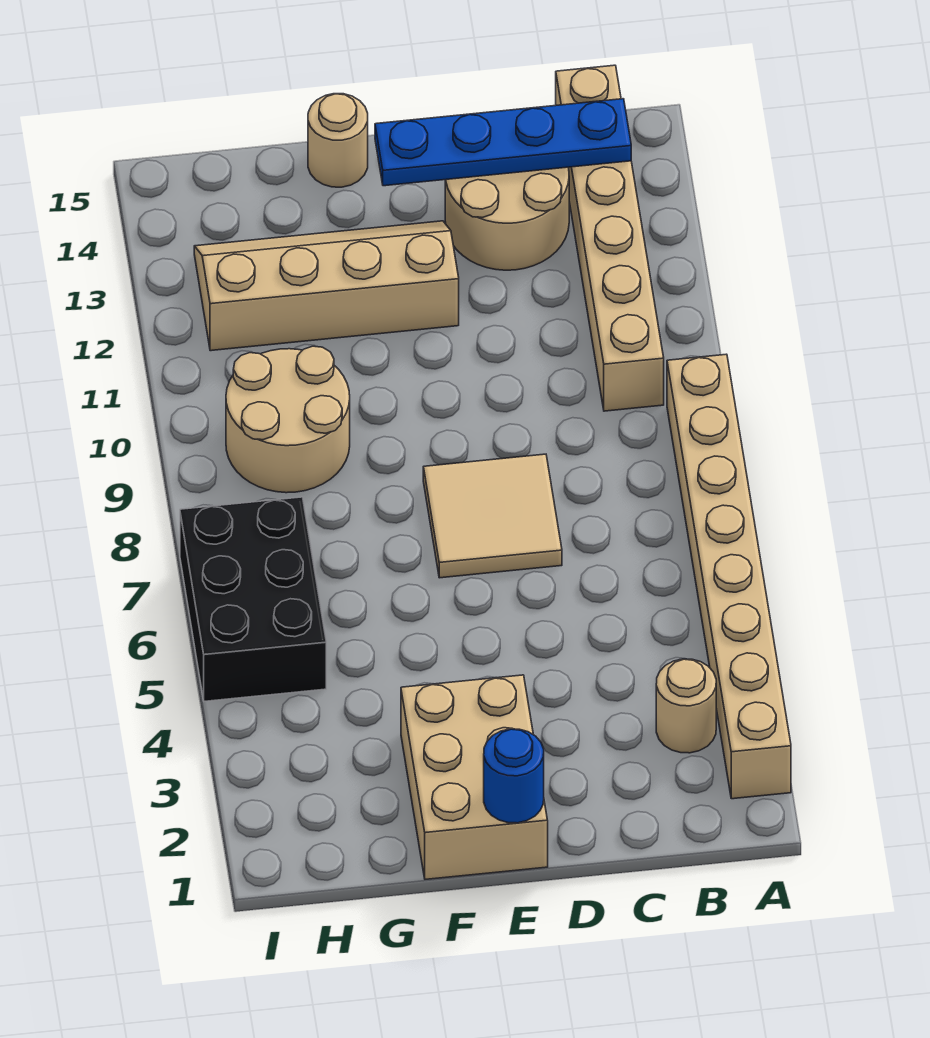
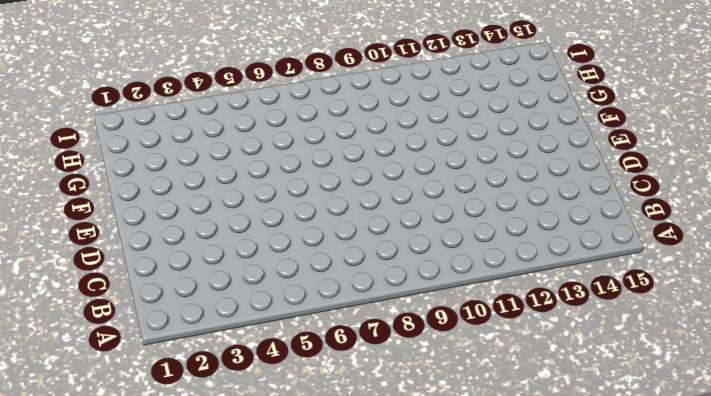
none -> tan brick A2:A9 level 1
none -> tan round brick B3 level 1
none -> tan brick B10:B15 level 1

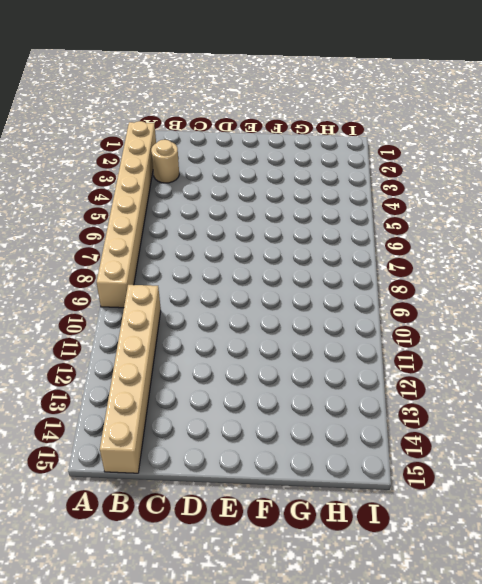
none -> tan round brick C13:D14 level 1
none -> tan tile D7:E8 level 1
none -> tan brick E1:F3 level 1

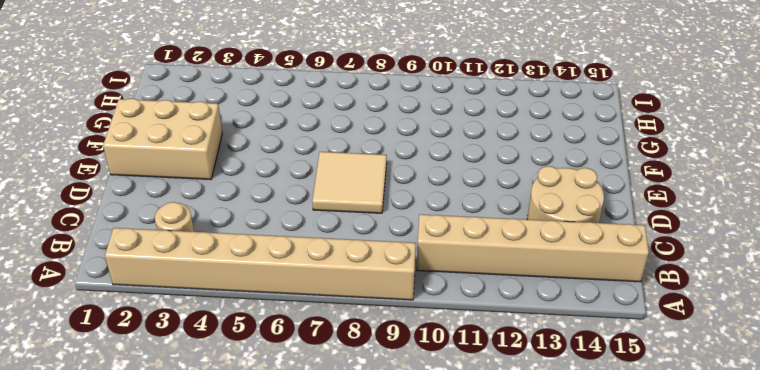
none -> tan slope E12:H13 level 1 top 12
none -> tan round brick F15 level 1
none -> tan round brick G9:H10 level 1

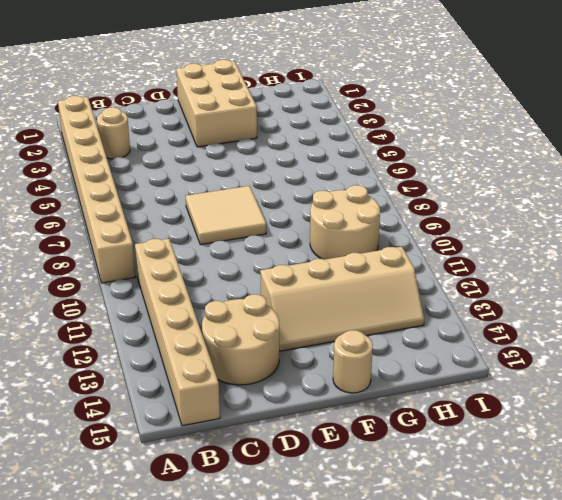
none -> black brick H5:I7 level 1
none -> blue plate B14:E14 level 2
none -> blue round brick E1 level 2

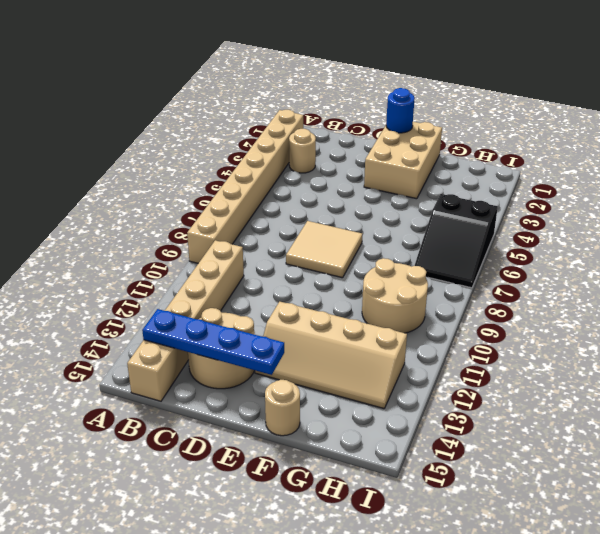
black slope H5:I7 level 1 top 5 -> black brick H5:I7 level 1

